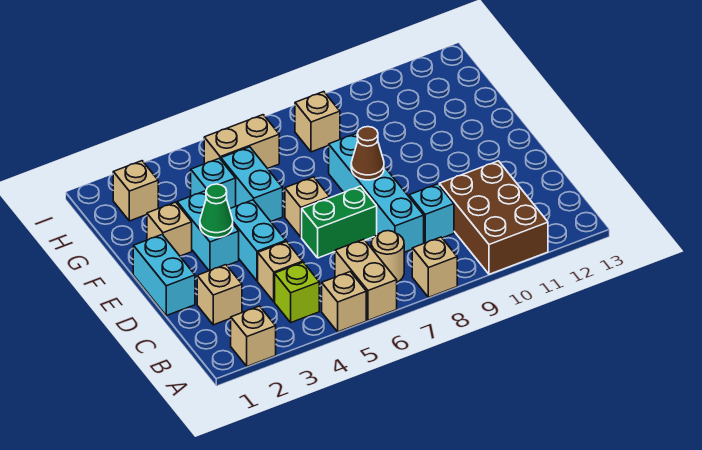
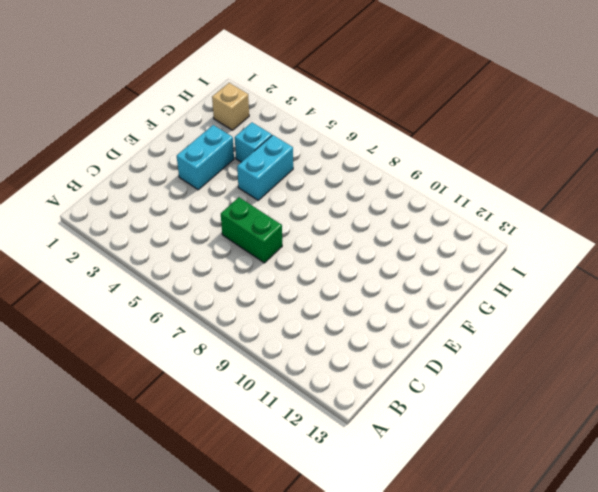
none -> tan brick A2 level 1
none -> tan brick A5 level 1
none -> tan brick A6:B6 level 1

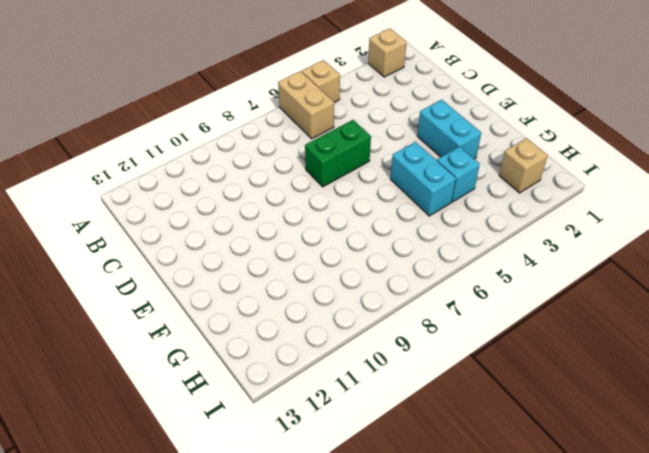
none -> tan brick A8 level 1
none -> brown brick A10:C11 level 1
none -> lime brick B4 level 1

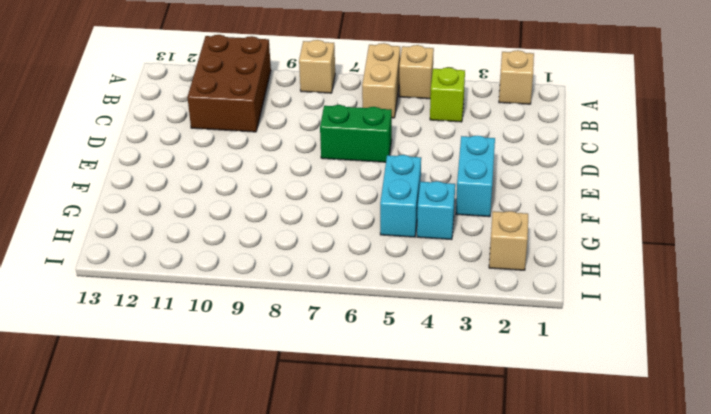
none -> tan round brick B7 level 1
none -> tan brick C2 level 1
none -> tan brick C4 level 1

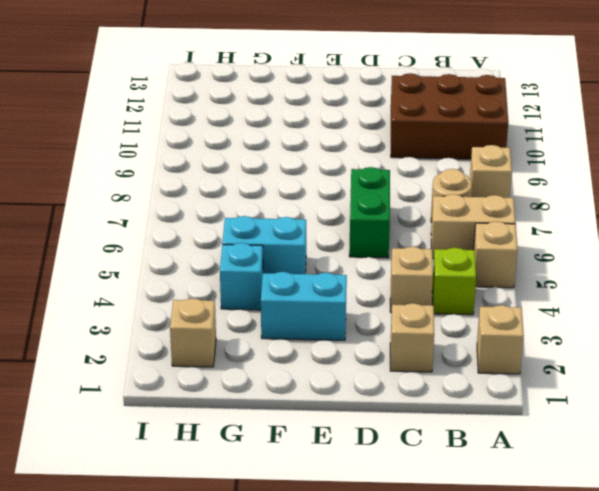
none -> cyan brick C8:F8 level 1
none -> cyan brick C9 level 1
none -> cyan brick D1:E1 level 1

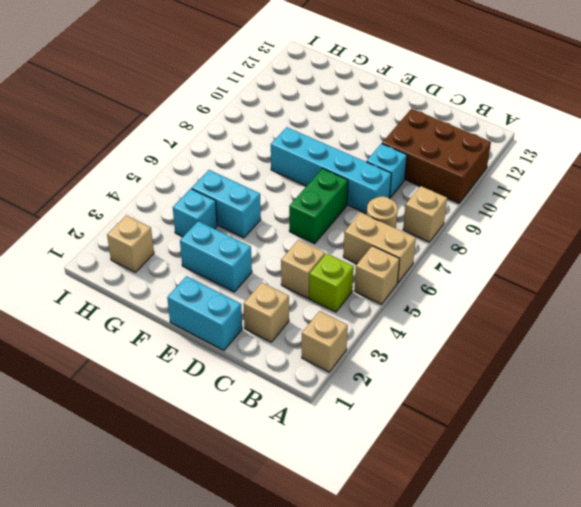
none -> cyan brick D4:E4 level 1
none -> tan brick E6 level 1
none -> tan brick F2 level 1

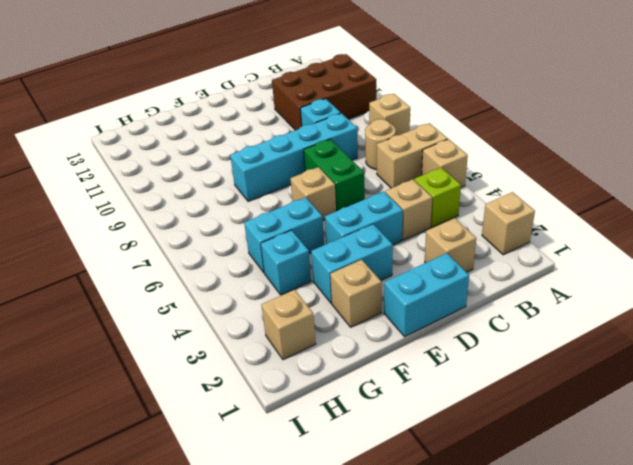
none -> tan brick H5:H6 level 1
none -> tan brick H8 level 1
none -> green cone E3 level 2

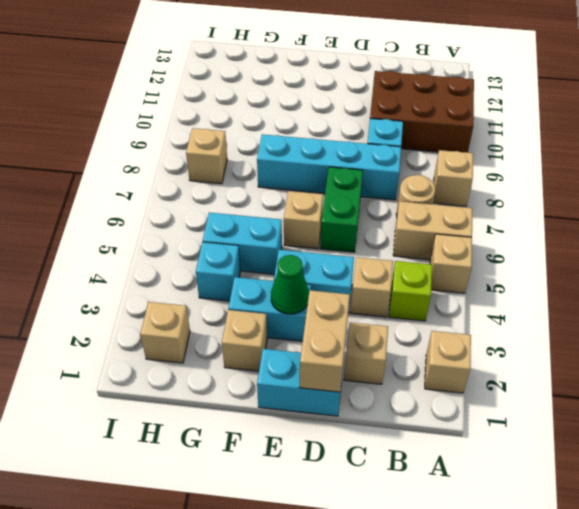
tan brick D1:D2 level 2 -> tan brick H5:H6 level 1
none -> brown cone E8 level 2

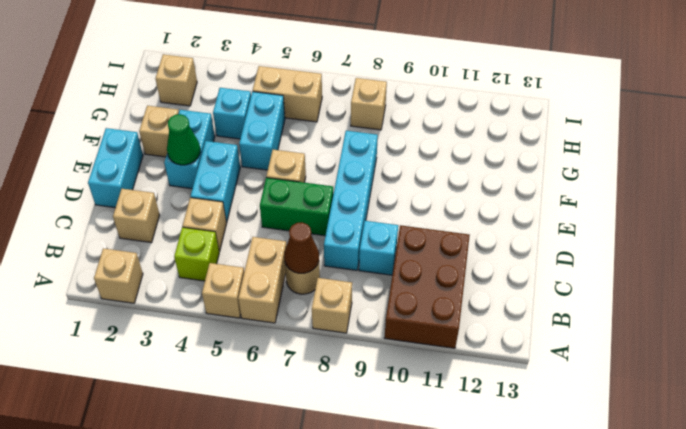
brown cone B7 level 2 -> brown cone E8 level 2

